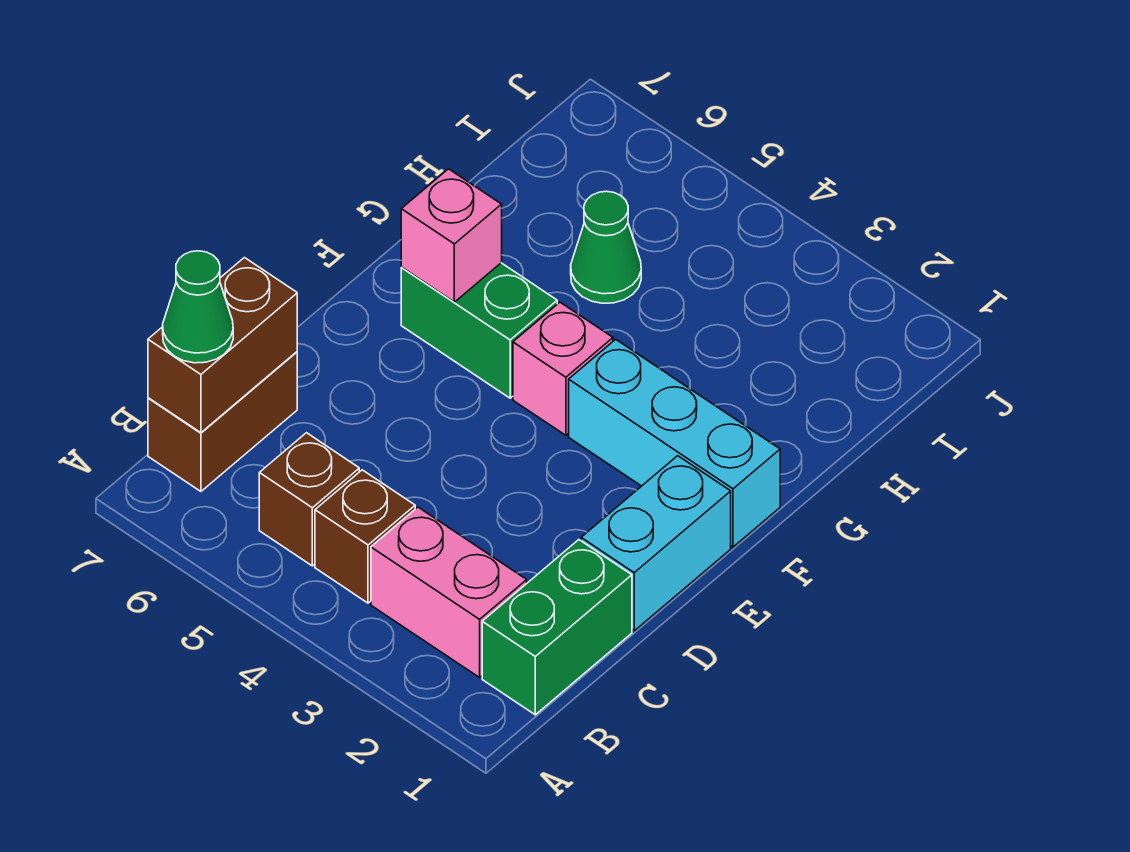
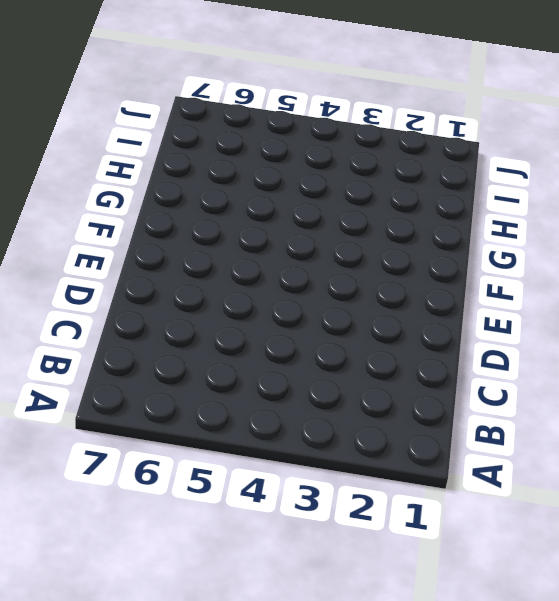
none -> green brick B1:C1 level 1
none -> pink brick B2:B3 level 1
none -> brown brick B4 level 1

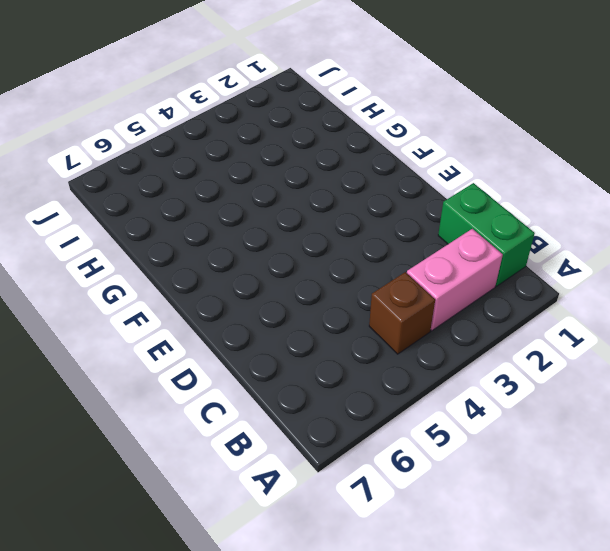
none -> brown brick B5 level 1
none -> brown brick B7:C7 level 1
none -> cyan brick D1:E1 level 1

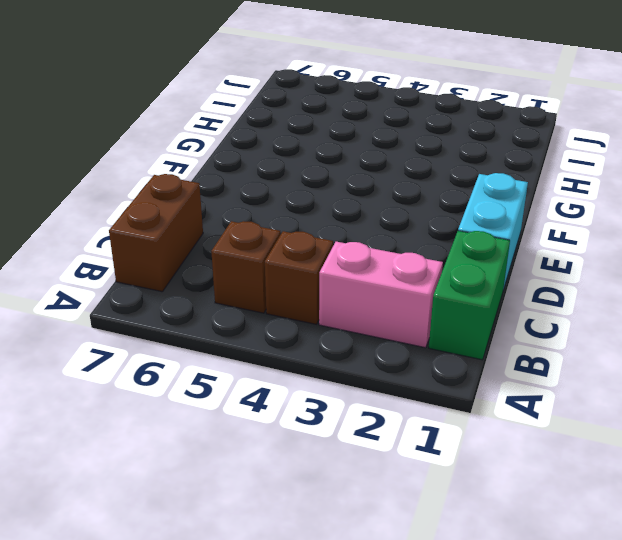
none -> cyan brick F1:F3 level 1
none -> pink brick F4 level 1
none -> green brick F5:F6 level 1

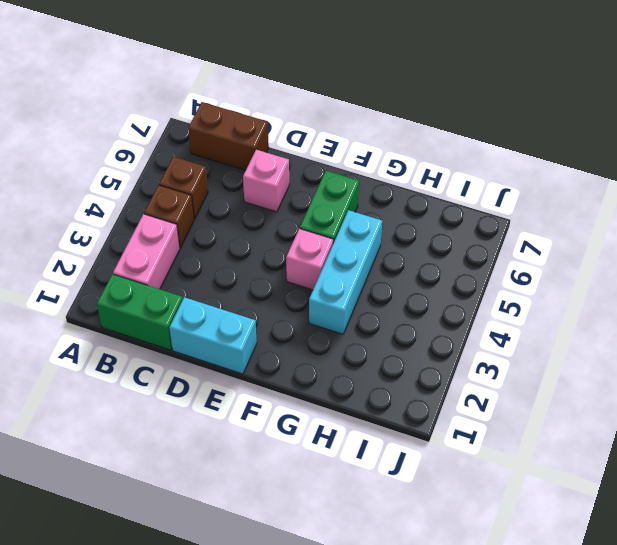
pink brick D6 level 1 -> pink brick F6 level 2
cyan brick G3:G5 level 1 -> cyan brick F1:F3 level 1
none -> green cone H5 level 1
none -> brown brick B7:C7 level 2
none -> green cone B7 level 3

